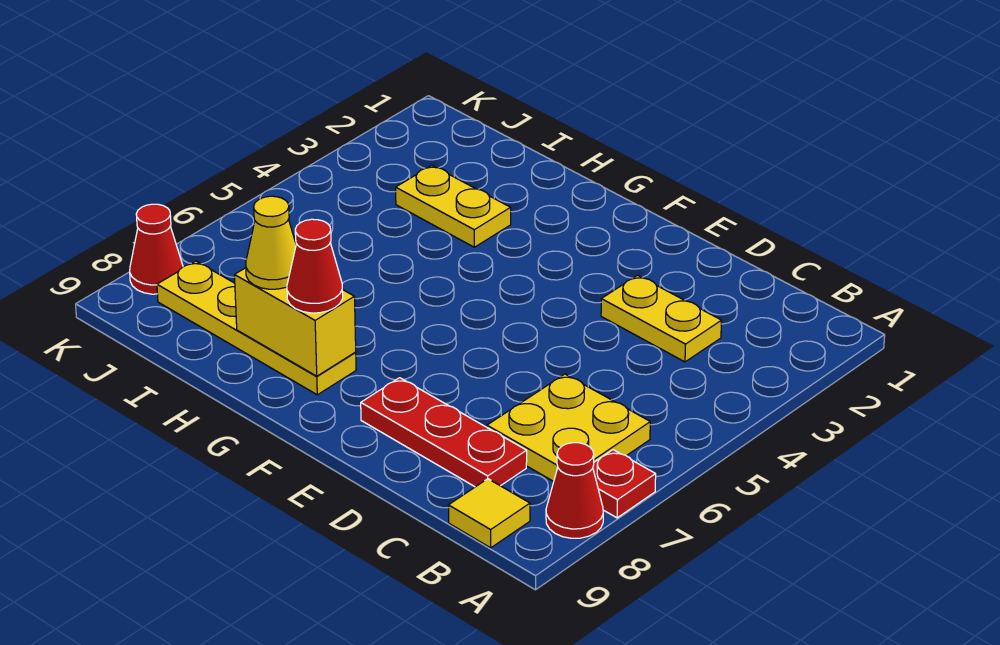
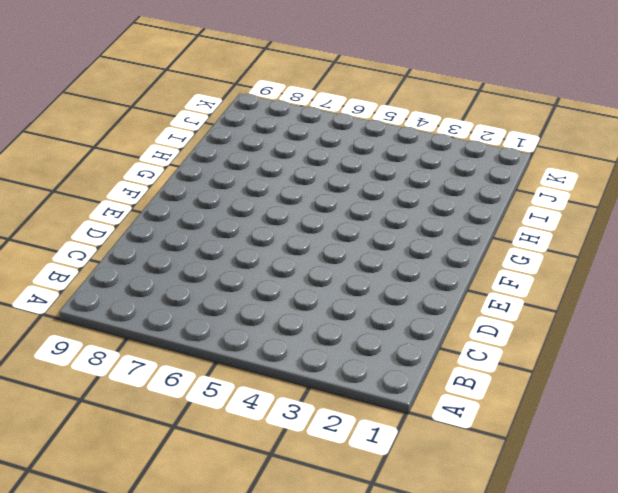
none -> red plate A7 level 1
none -> red cone A8 level 1
none -> yellow plate B6:C7 level 1

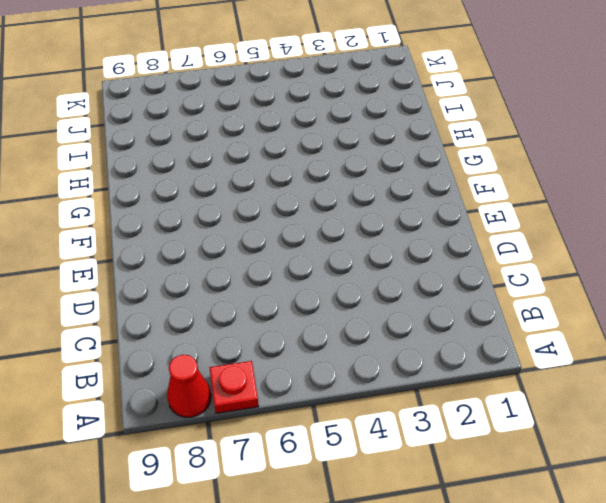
none -> yellow plate B6:C7 level 1
none -> yellow tile B9 level 1
none -> yellow plate C3:D3 level 1

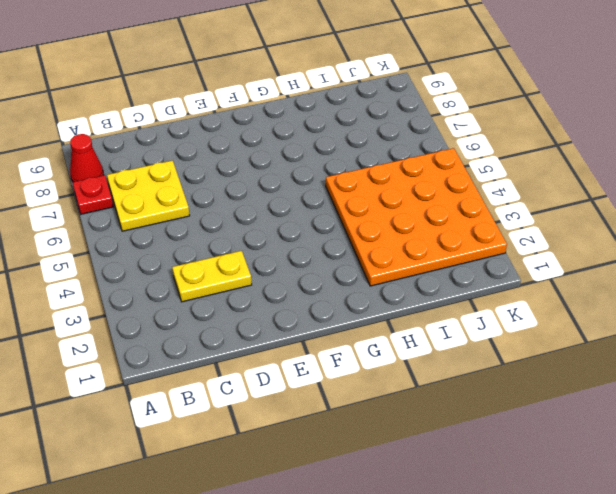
orange plate H2:K5 level 1 -> yellow plate H3:I3 level 1
none -> yellow tile B9 level 1
none -> red plate C8:E8 level 1
none -> yellow plate G8:J8 level 1

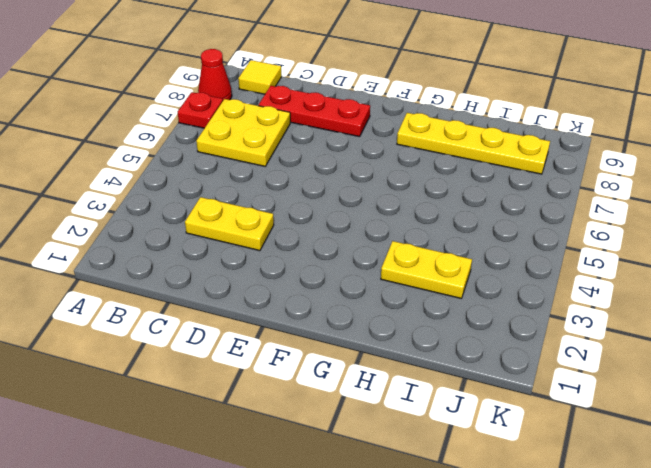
none -> red cone K8 level 1
none -> yellow brick G8:H8 level 2
none -> red cone G8 level 3

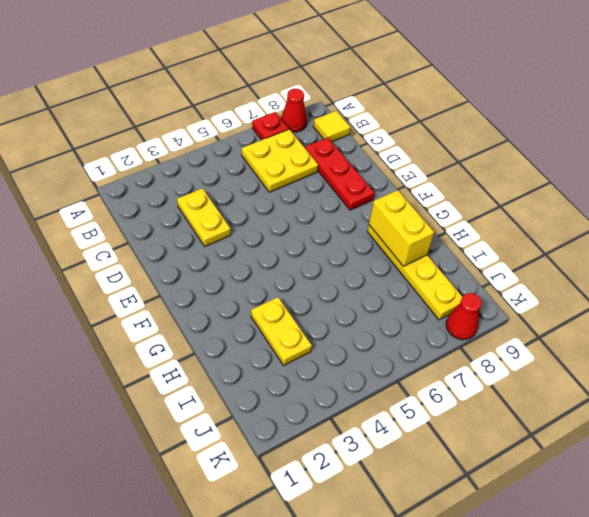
none -> red cone G8 level 3
none -> yellow cone H8 level 3

